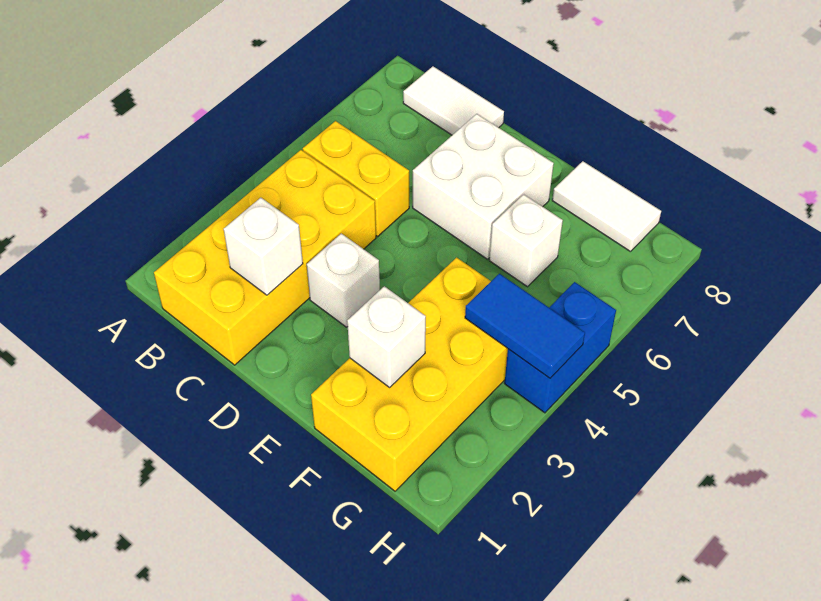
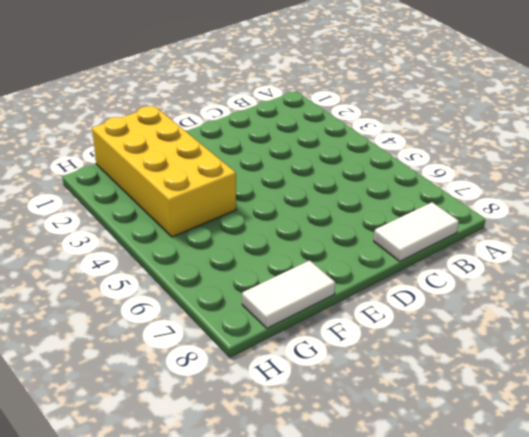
none -> yellow brick B1:C4 level 1
none -> yellow brick B5:C5 level 1
none -> white brick D3 level 1

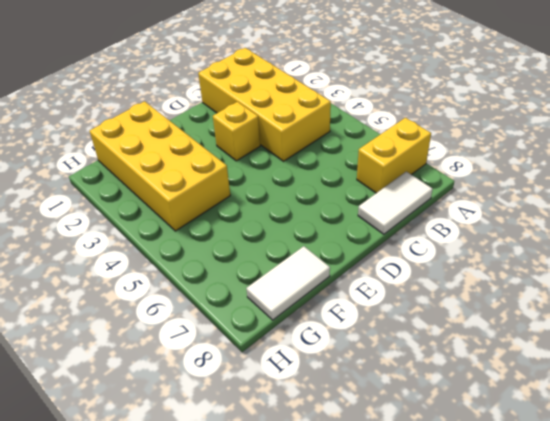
yellow brick A7:B7 level 1 -> yellow brick B5:C5 level 1
yellow brick D3 level 1 -> white brick D3 level 1
none -> white brick D6:E7 level 1
none -> white brick F6 level 1
none -> blue brick H4:H5 level 1

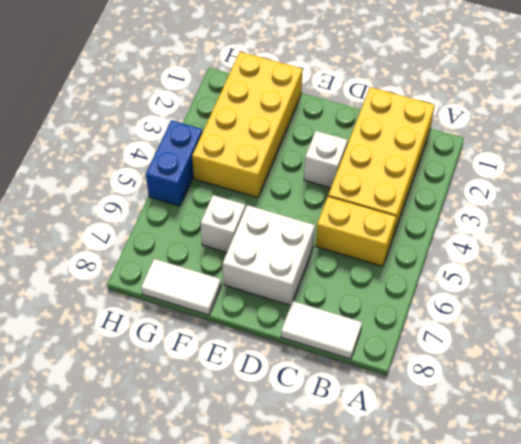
none -> white brick C2 level 2
none -> white brick F2 level 2
none -> blue tile G4:H4 level 2

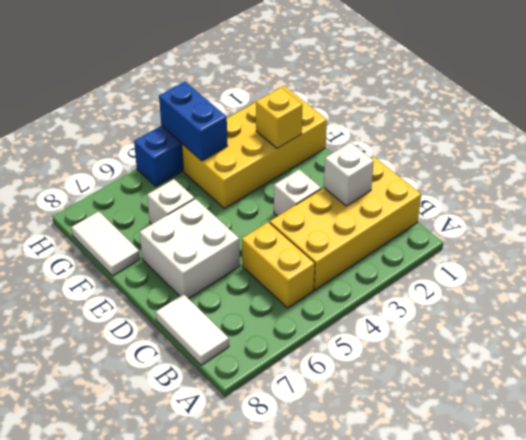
yellow brick F2 level 2 -> white brick F2 level 2
blue brick G4:H4 level 2 -> blue tile G4:H4 level 2

